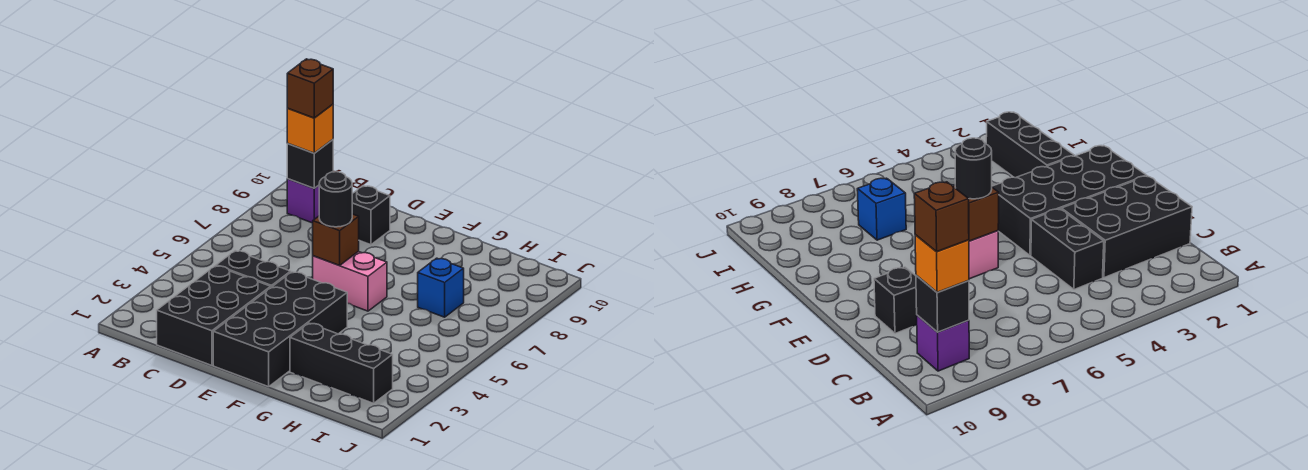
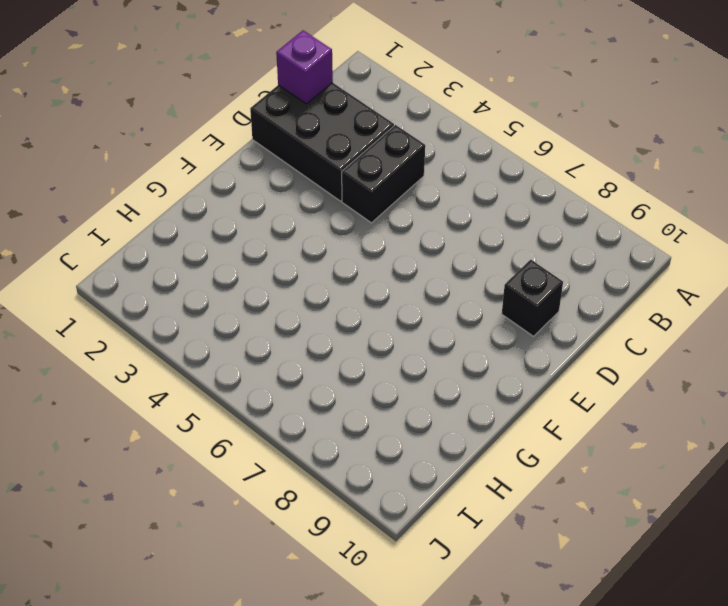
purple brick C1 level 2 -> purple brick B9 level 1
none -> black brick E1:F4 level 1
none -> pink brick E6:F6 level 1
none -> black brick G2:I2 level 1

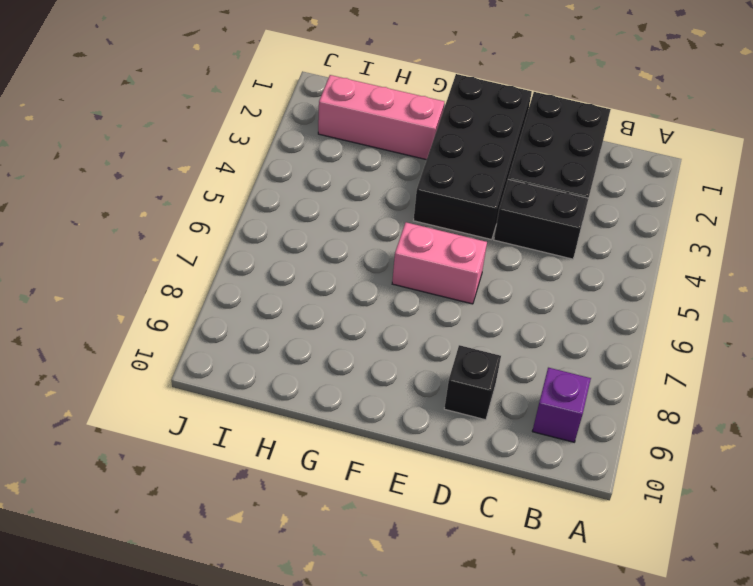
pink brick G2:I2 level 1 -> black brick G2:I2 level 1
none -> blue brick H7 level 1
none -> black brick B9 level 2
none -> brown brick E6 level 2

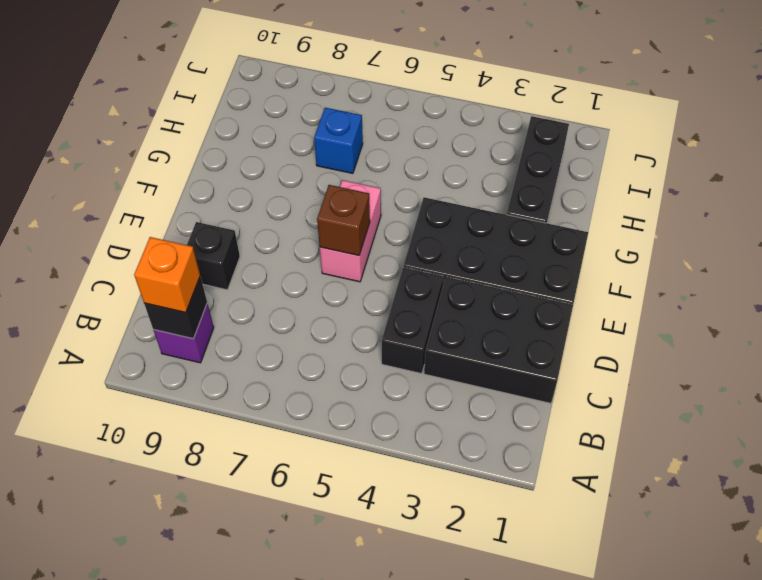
none -> black round brick E6 level 3
none -> brown brick B9 level 4

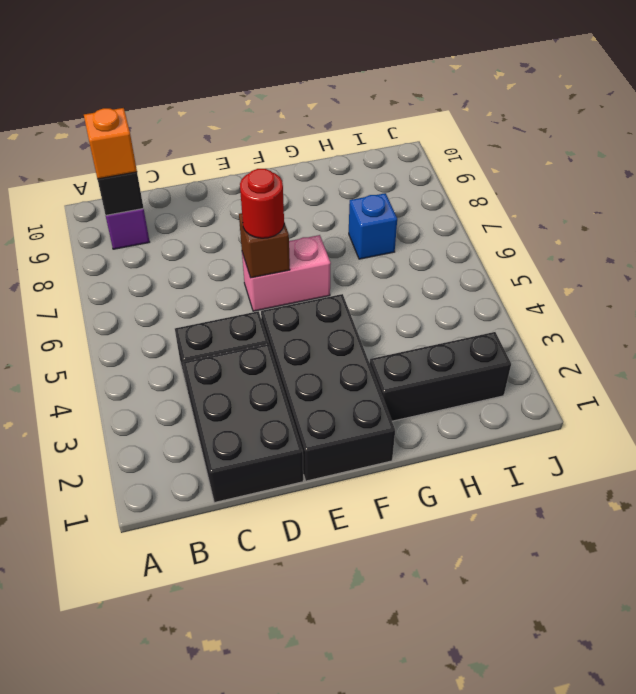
red round brick E6 level 3 -> black round brick E6 level 3
none -> black brick D9 level 1
none -> brown brick B9 level 4

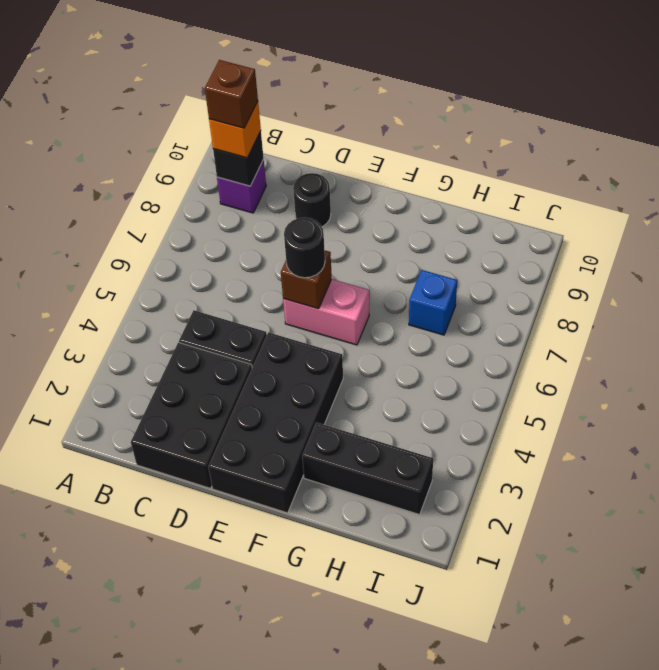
black round brick D9 level 1 -> black brick D9 level 1

